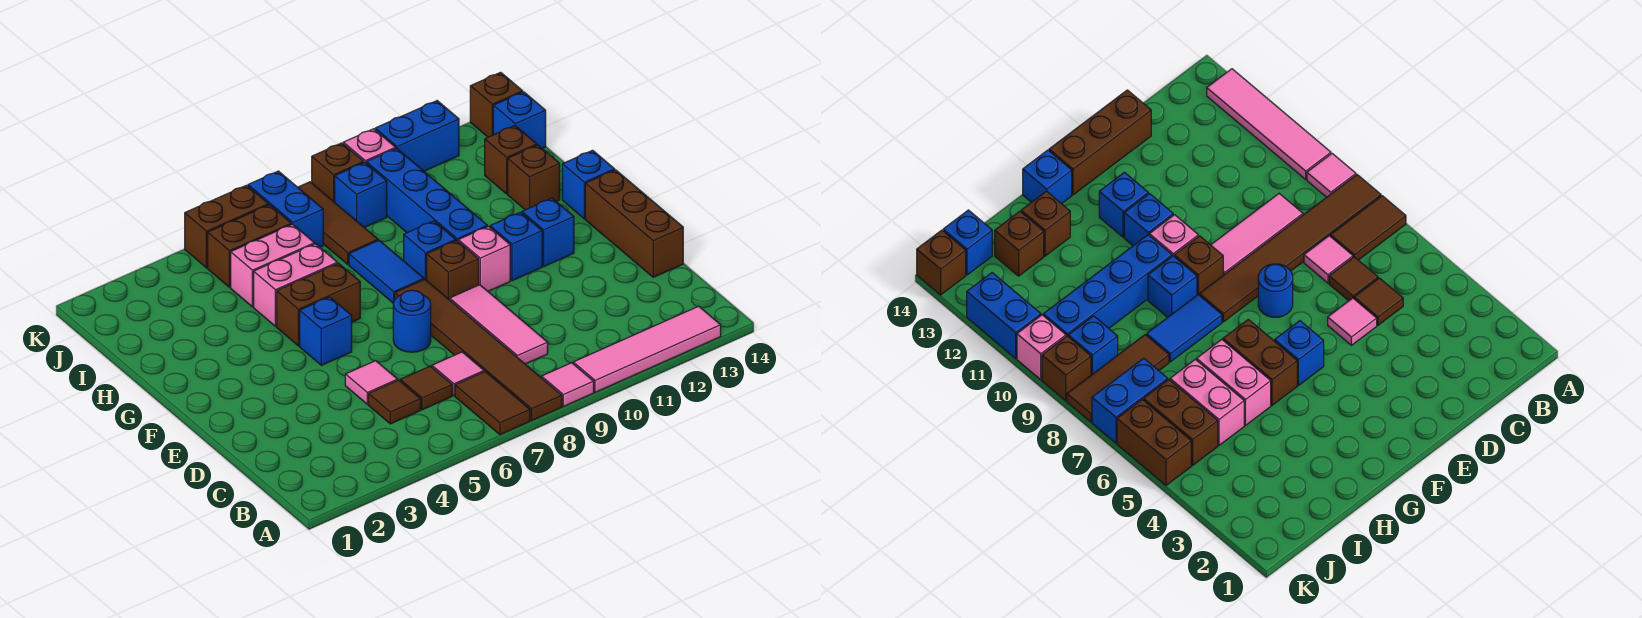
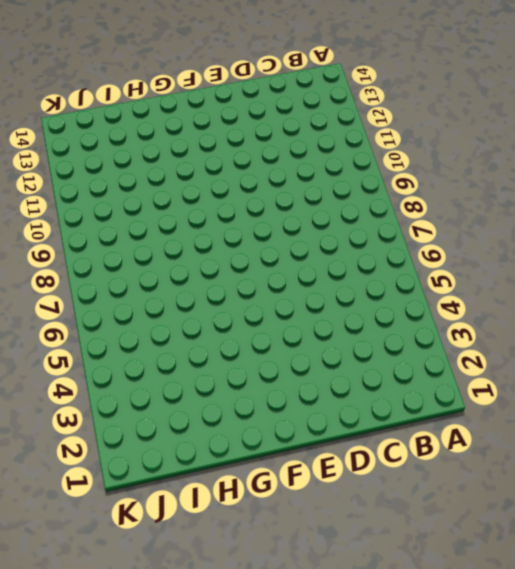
none -> brown tile A7:B7 level 1
none -> brown tile A8:F8 level 1
none -> pink tile A9 level 1
none -> pink tile A10:A13 level 1

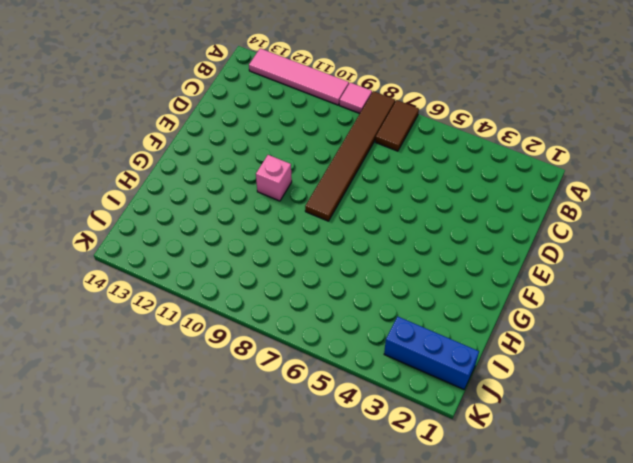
blue brick J1:J3 level 1 -> none
none -> brown tile C5 level 1
none -> brown tile C6 level 1
none -> pink tile C7 level 1
none -> pink tile C9:E9 level 1

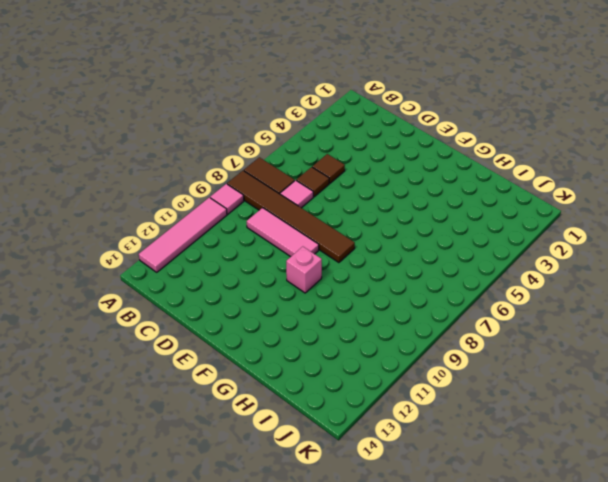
none -> pink tile D5 level 1
none -> brown brick D14:F14 level 1
none -> blue round brick E7 level 1
none -> blue brick F5 level 1

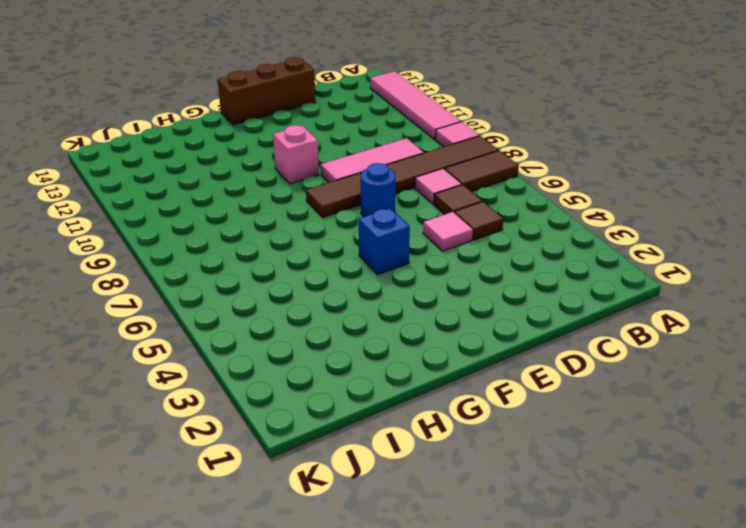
none -> brown brick F9 level 1
none -> blue brick F11 level 1
none -> blue brick F12 level 1
none -> brown brick G5:G6 level 1

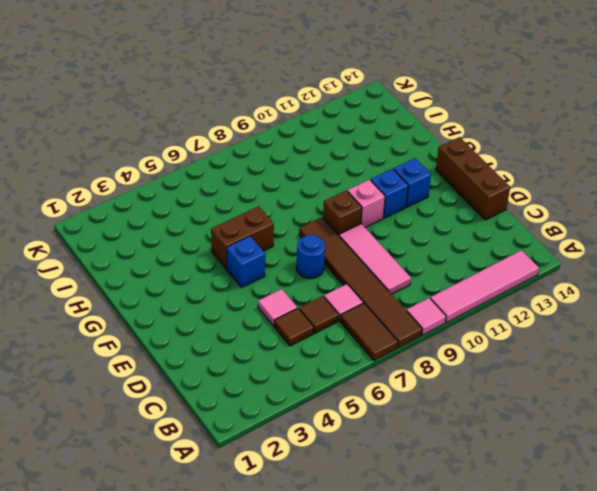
none -> blue tile G8:H8 level 1
none -> blue brick G9 level 1
none -> blue brick G10:J10 level 1
none -> blue brick G14 level 1

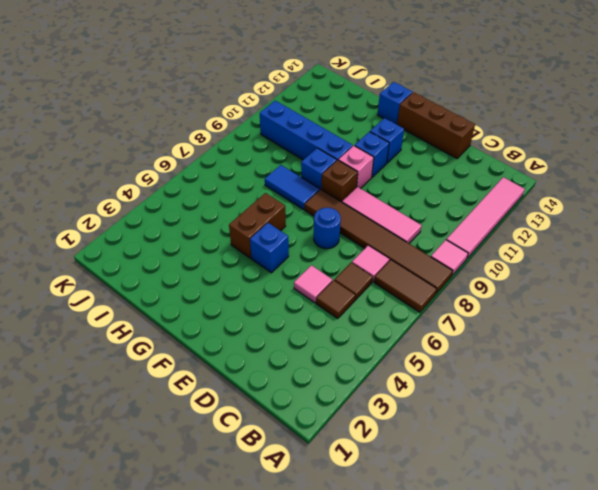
none -> pink brick H5:H6 level 1
none -> brown brick H13 level 1
none -> pink brick I5:I6 level 1
none -> brown tile I8:K8 level 1

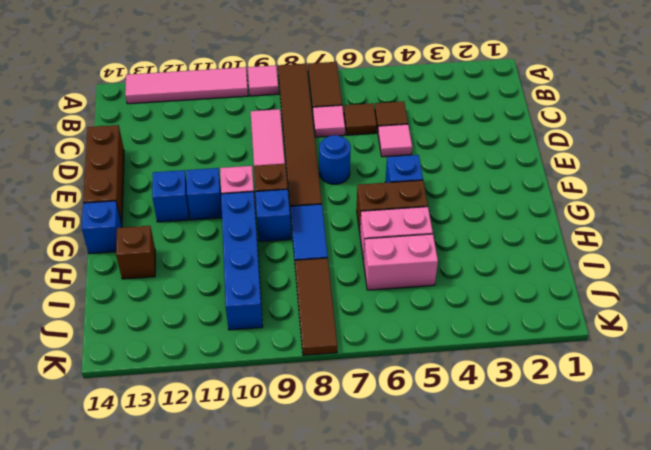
none -> brown brick I13 level 1
none -> brown brick J5:J6 level 1
none -> blue brick J7:K7 level 1
none -> blue brick J9 level 1

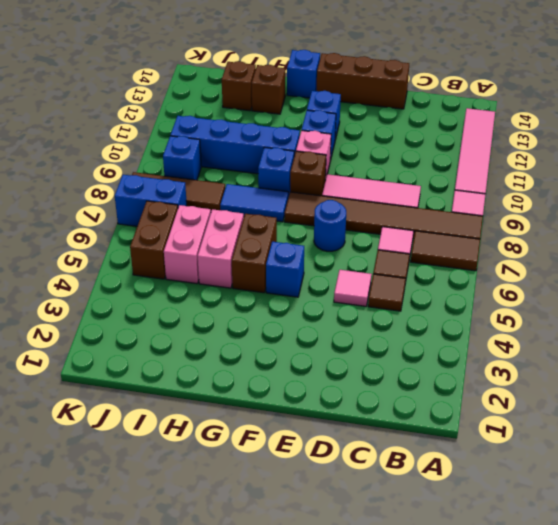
none -> blue brick J14 level 1
none -> brown brick K5:K6 level 1
none -> brown brick K9 level 1
none -> pink brick K10 level 1

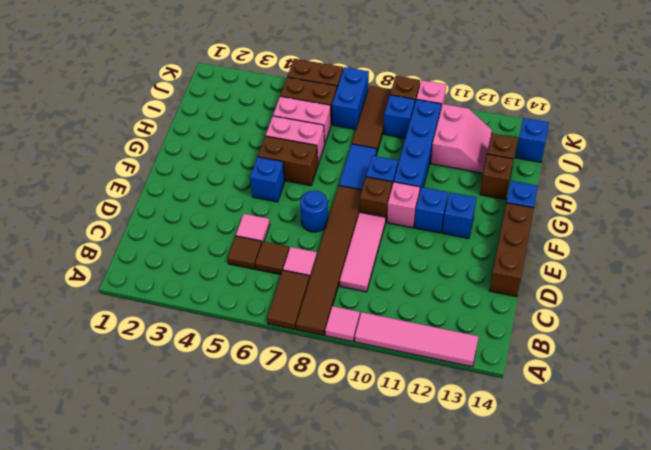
pink slope I11:J12 level 1 top 11 -> none
none -> blue brick K11:K12 level 1
none -> brown brick K14 level 1

